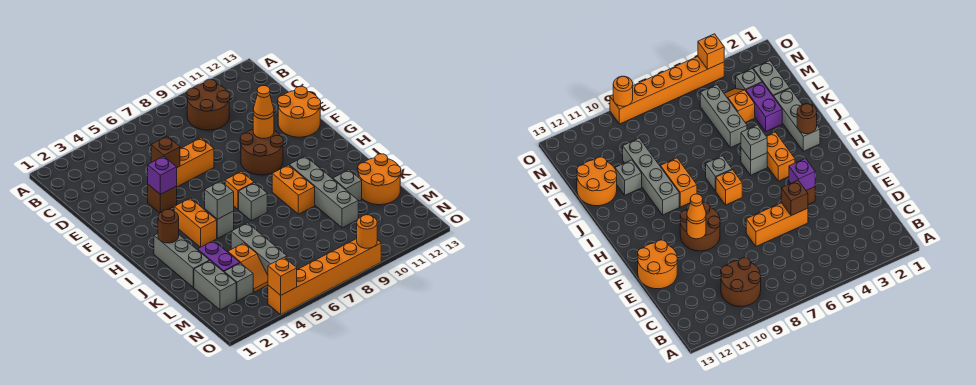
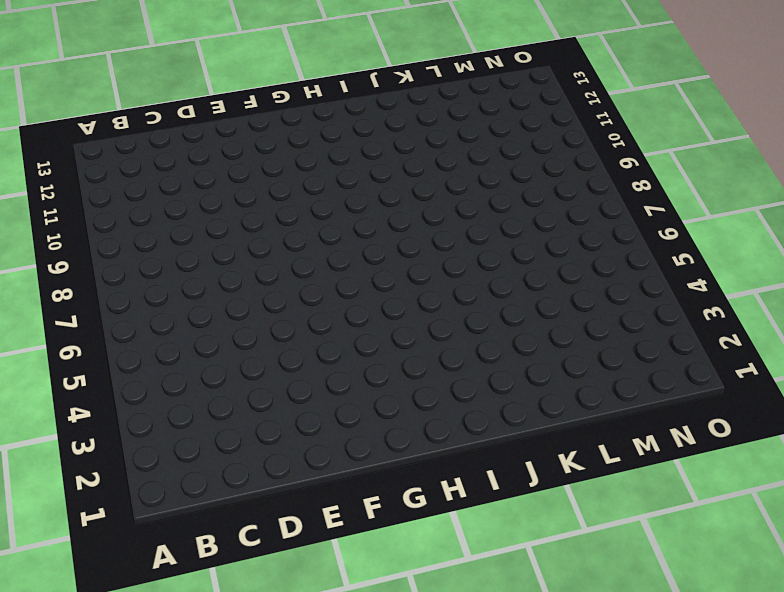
none -> brown round brick B9:C10 level 1
none -> orange brick E5:E7 level 1
none -> orange round brick E12:F13 level 1

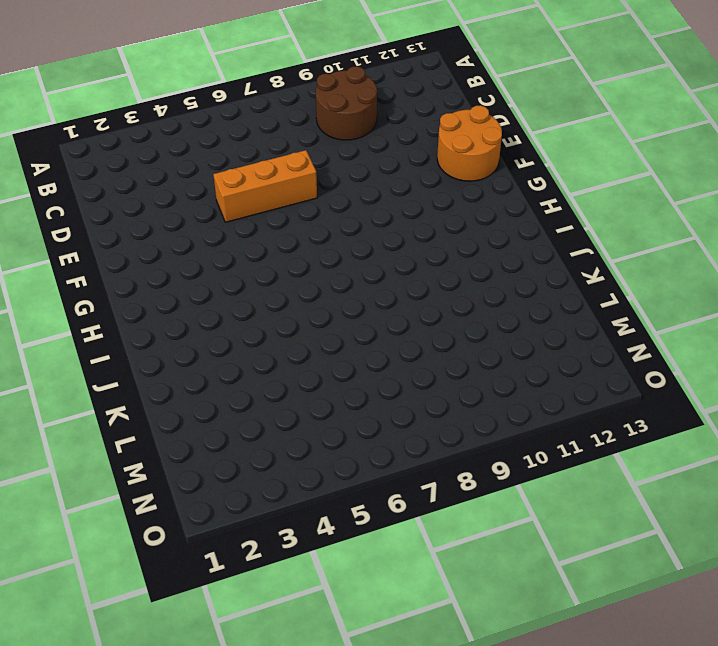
none -> brown brick F4 level 1
none -> brown round brick F9:G10 level 1
none -> orange brick H4:I4 level 1

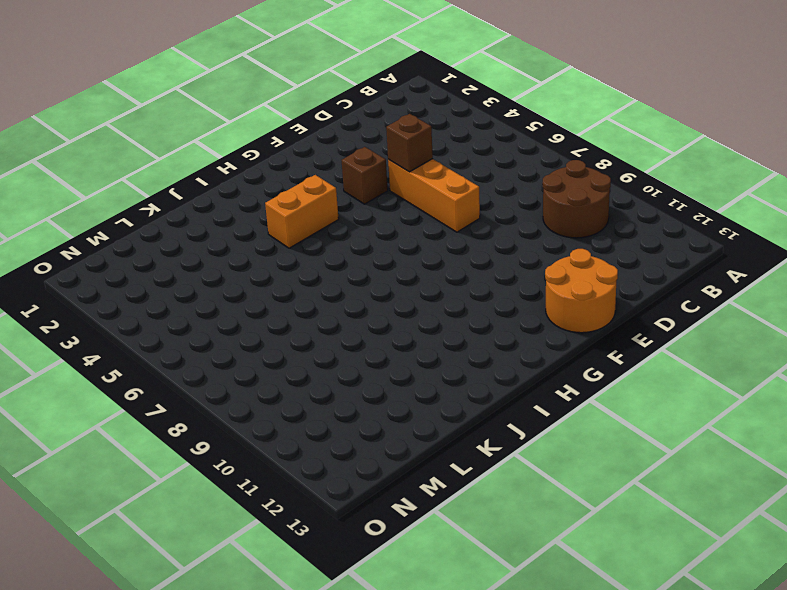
none -> brown round brick F9:G10 level 1
none -> orange brick H7 level 1
none -> grey brick I2:K2 level 1

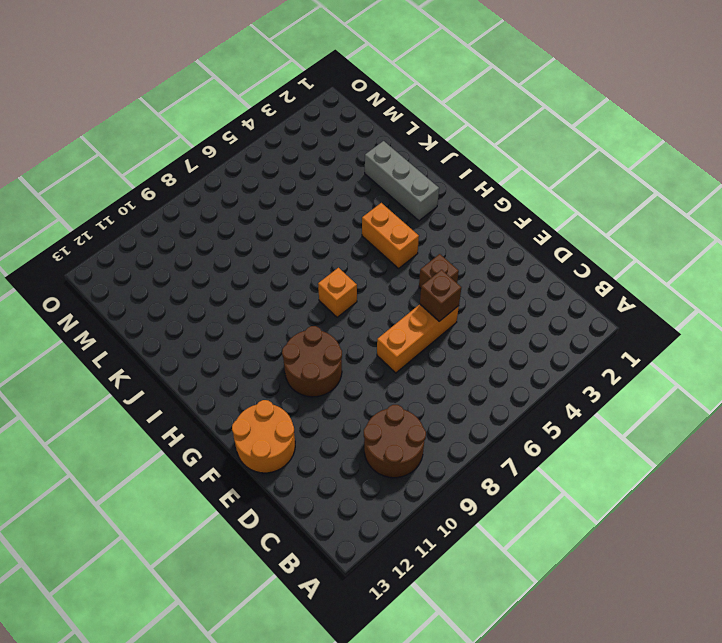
none -> grey brick I5 level 1
none -> grey brick I7 level 1
none -> orange brick I9:J9 level 1

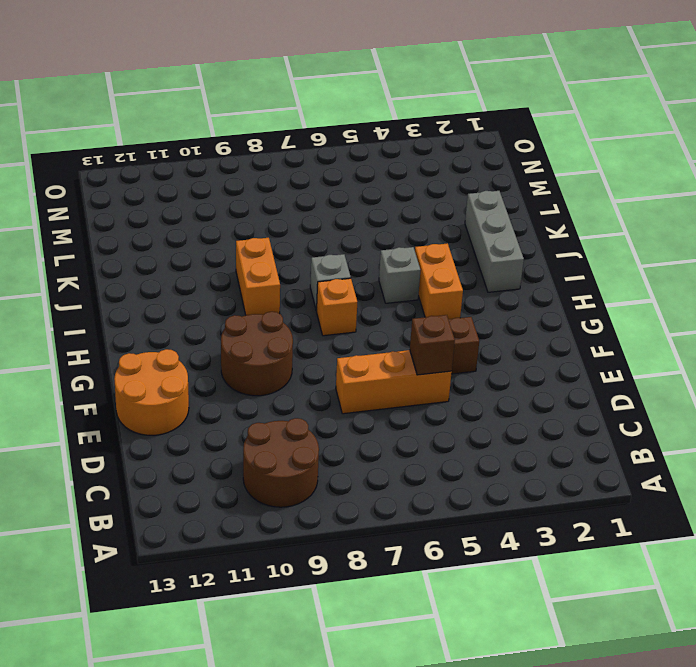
none -> grey brick I10:L10 level 1
none -> purple brick K3:L3 level 1
none -> grey brick K5:M5 level 1

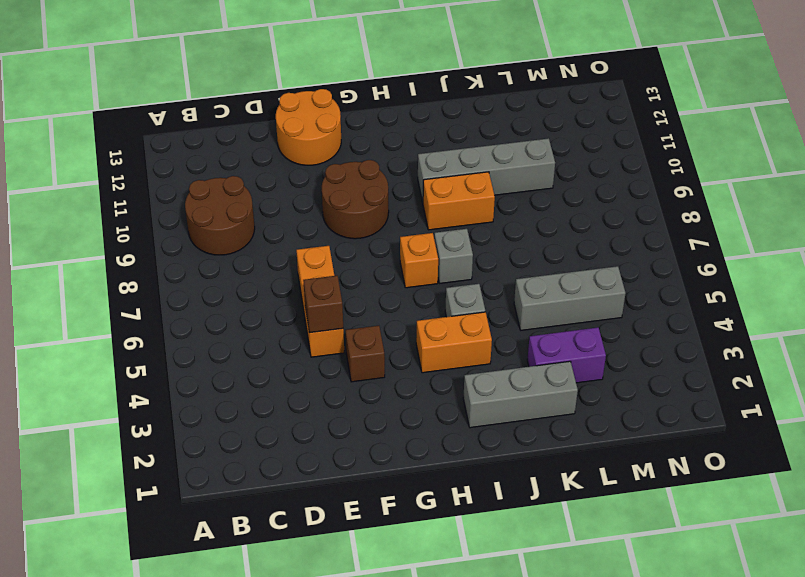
none -> grey brick K11 level 1
none -> orange round brick K12:L13 level 1
none -> grey brick L2:M2 level 1

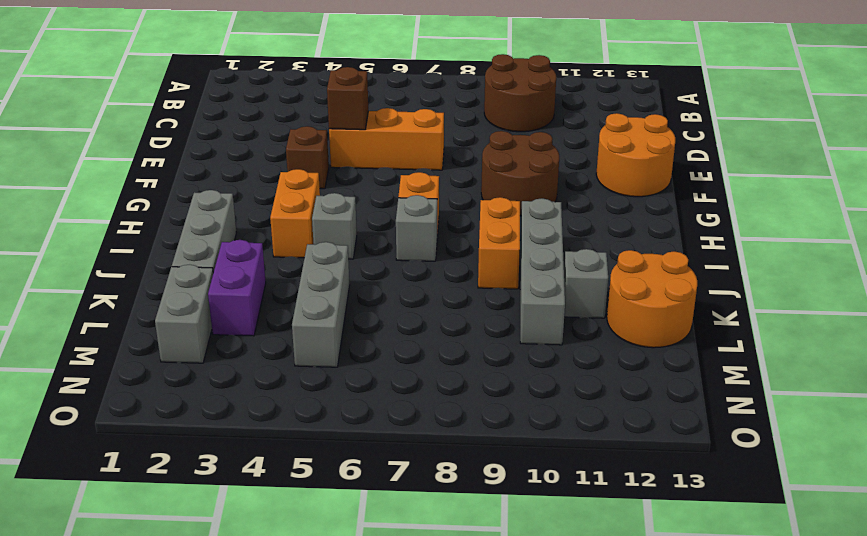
none -> orange slope L4:M4 level 1 top L
none -> grey brick M3 level 1
none -> orange brick O4:O9 level 1

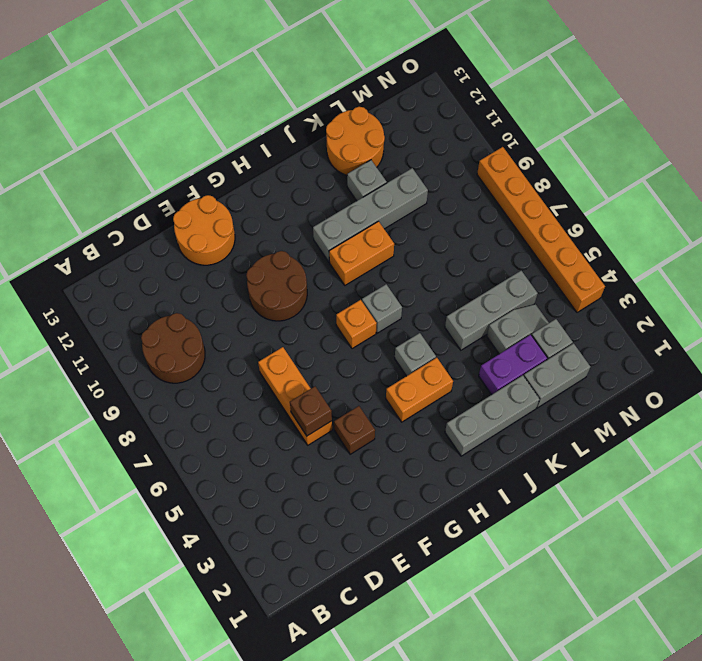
grey slope L4:M4 level 1 top L -> orange slope L4:M4 level 1 top L
none -> purple brick F4 level 2
none -> orange round brick F10 level 2
none -> brown round brick I2 level 2

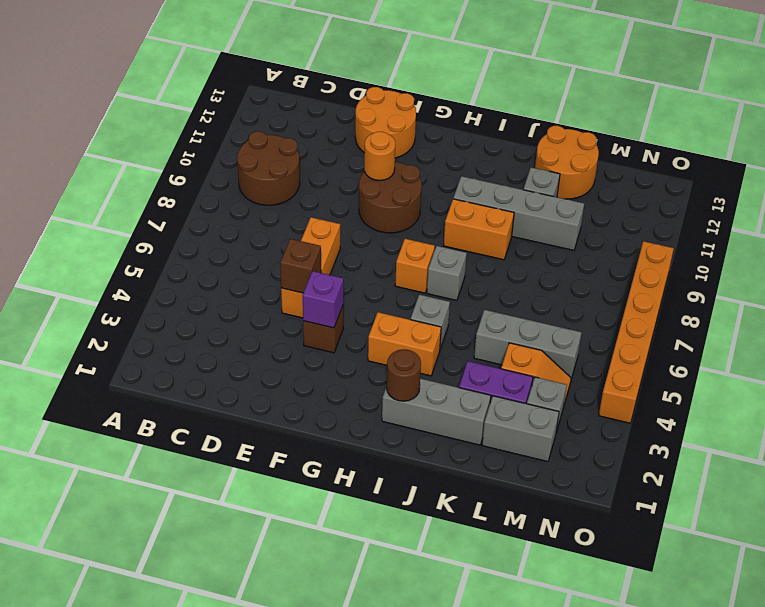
none -> grey brick I5 level 2
none -> orange brick O4 level 2
none -> orange round brick O9 level 2

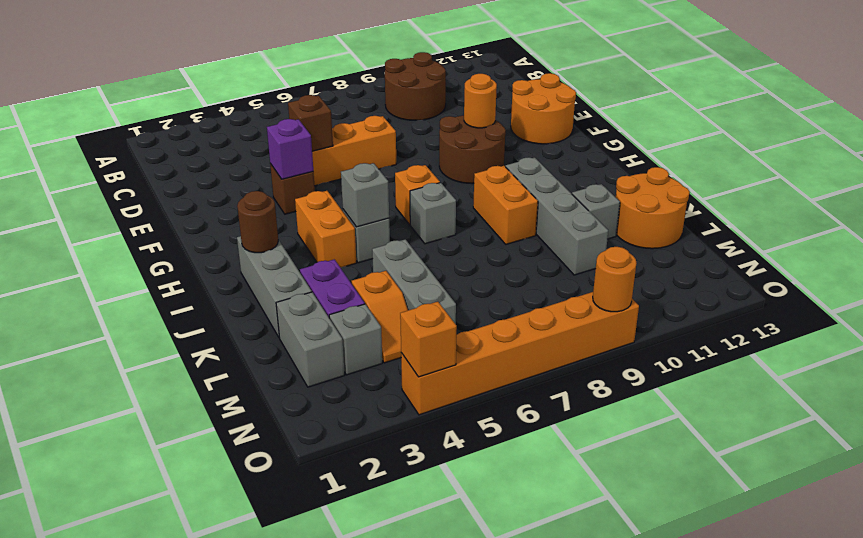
none -> orange cone F10 level 3

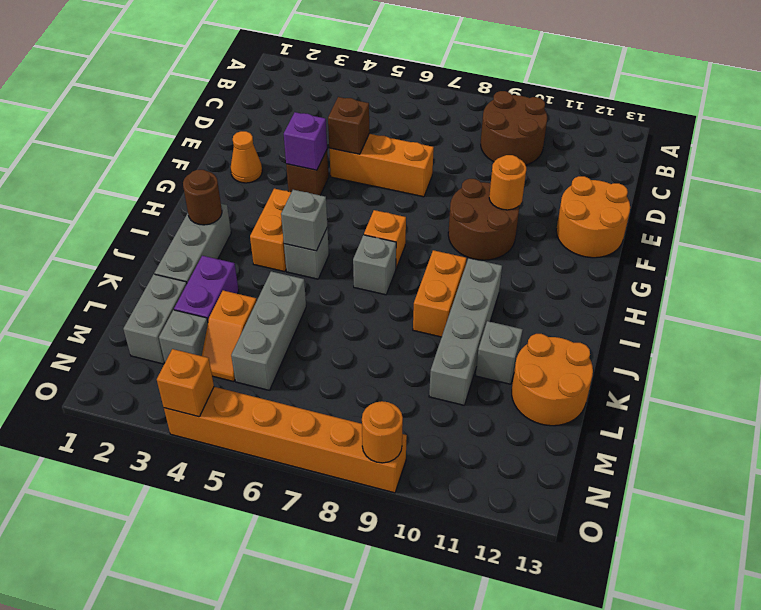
orange cone F2 level 1 -> orange cone F10 level 3

